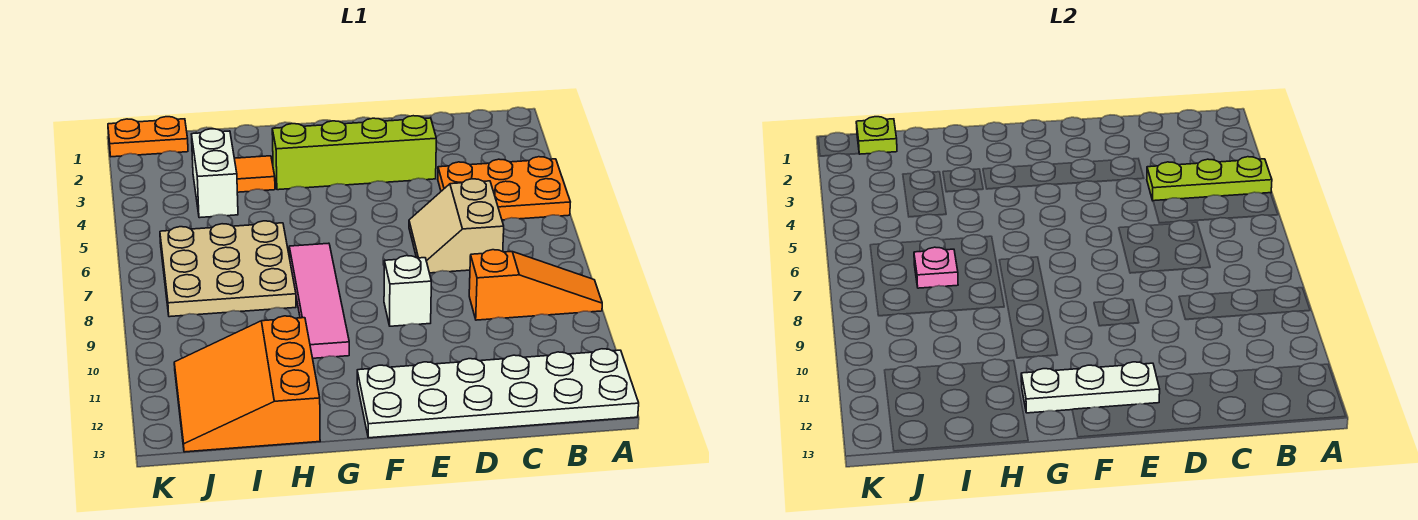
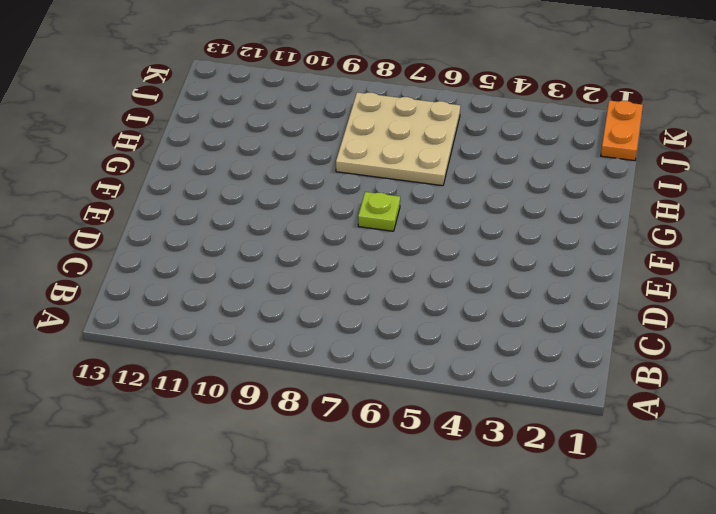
lime plate F7 level 1 -> lime plate J1 level 2
none -> orange plate A4:C5 level 1
none -> orange slope A9:C9 level 1 top C
none -> white plate A12:F13 level 1

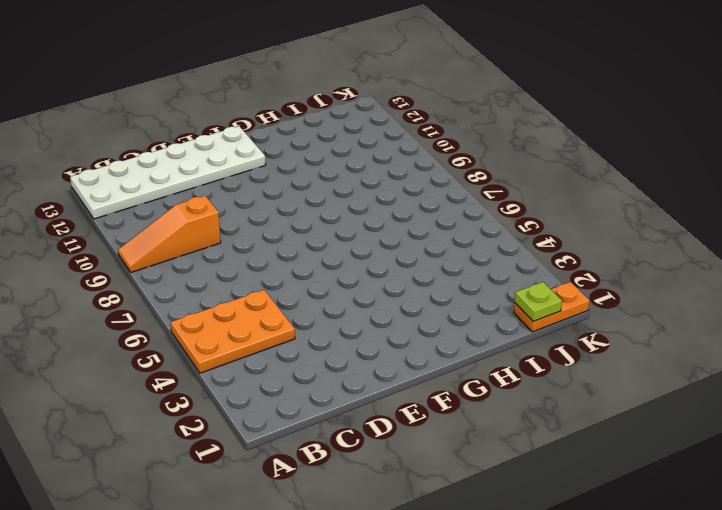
none -> tan slope C6:D7 level 1 top C
none -> lime brick D3:G3 level 1
none -> white brick E9 level 1

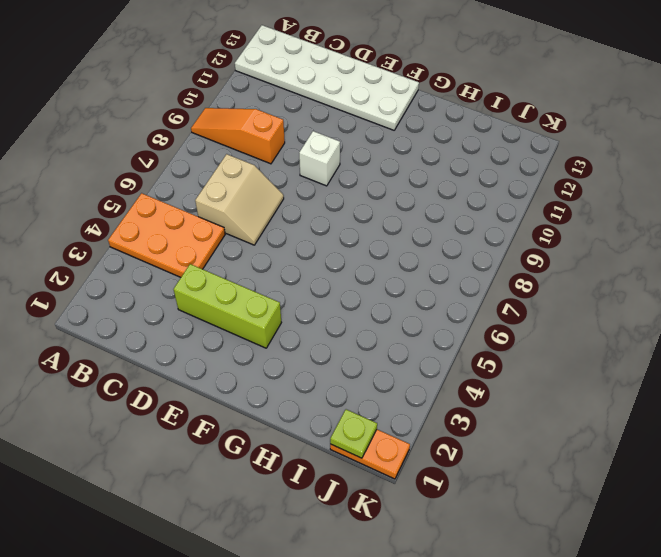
lime brick D3:F3 level 1 -> lime brick D3:G3 level 1
none -> pink tile G7:G10 level 1
none -> orange tile H3 level 1
none -> tan plate H6:J8 level 1

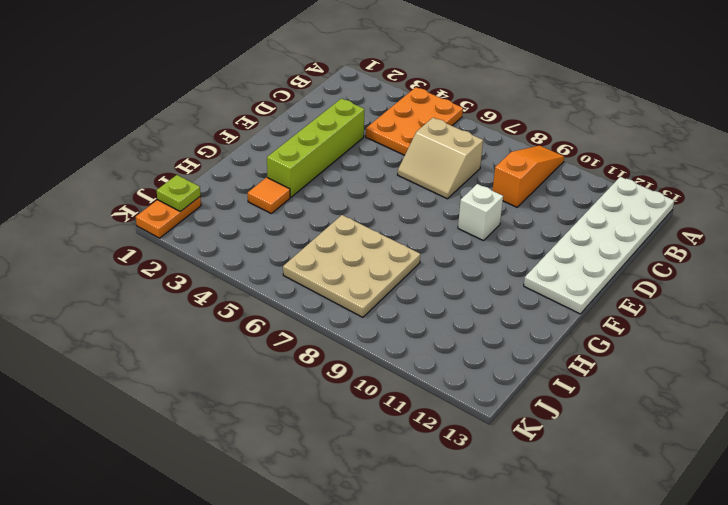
none -> pink tile G7:G10 level 1
none -> orange slope H11:J13 level 1 top H
none -> white brick I3:I4 level 1

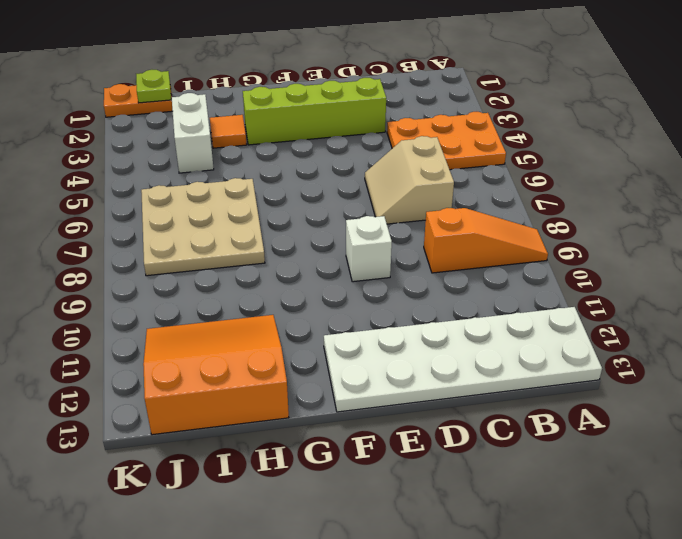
orange slope H11:J13 level 1 top 13 -> orange slope H11:J13 level 1 top H
none -> pink tile G7:G10 level 1
none -> lime plate A4:C4 level 2
none -> white plate E12:G12 level 2

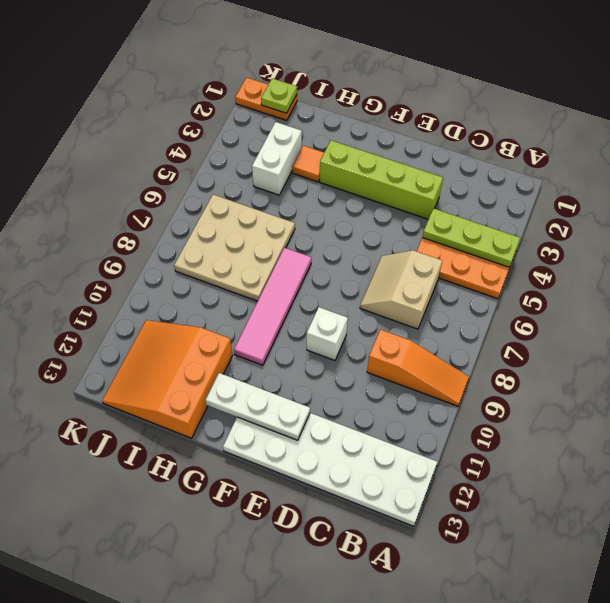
none -> pink plate I7 level 2

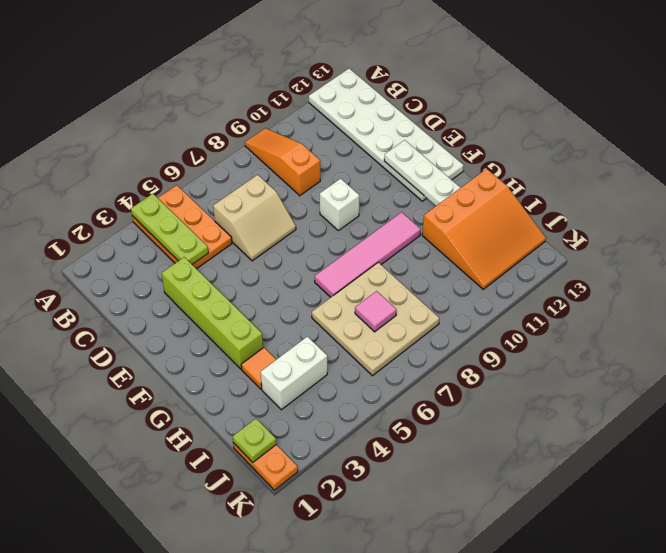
pink tile I7 level 2 -> pink plate I7 level 2

